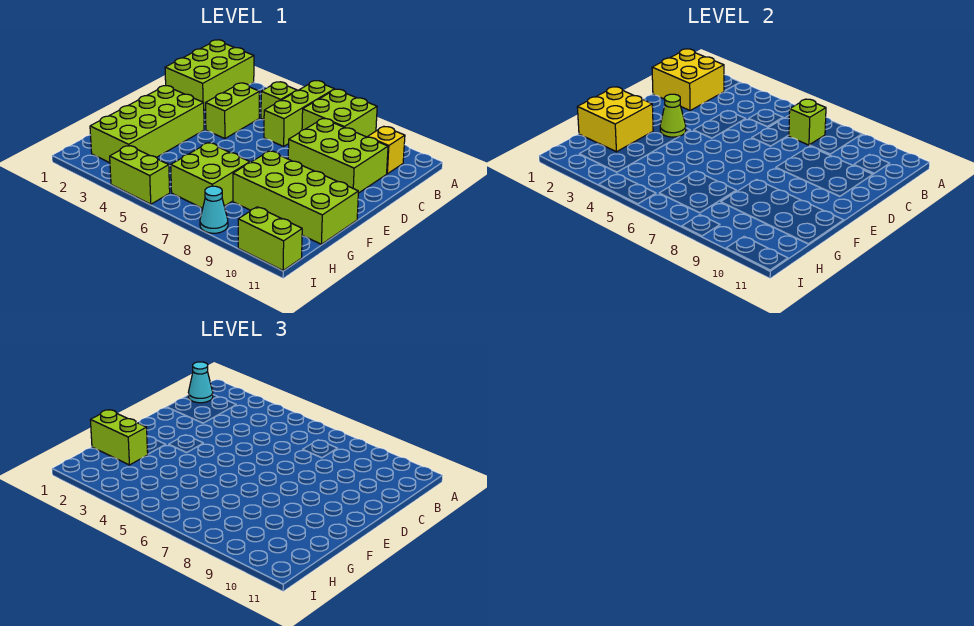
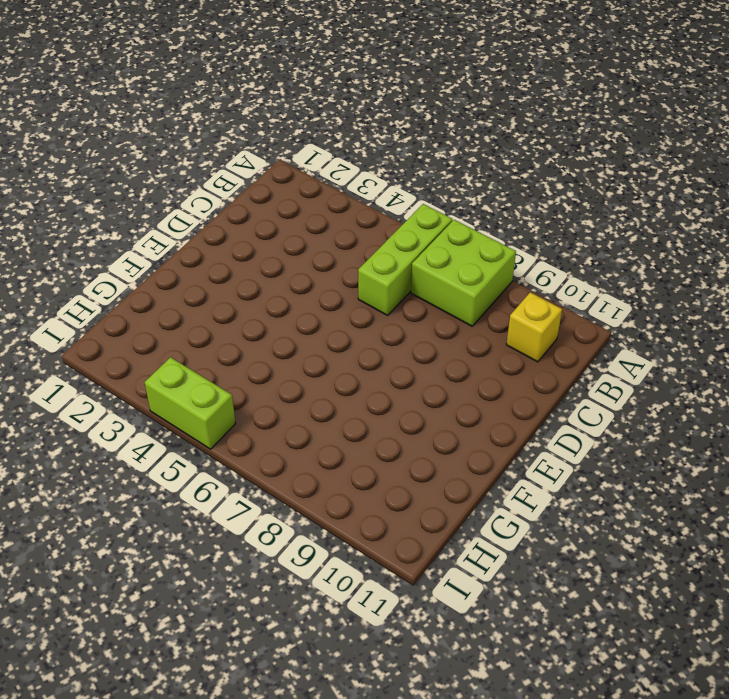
none -> lime brick A1:C2 level 1
none -> lime brick B5 level 1
none -> lime brick C4:D4 level 1

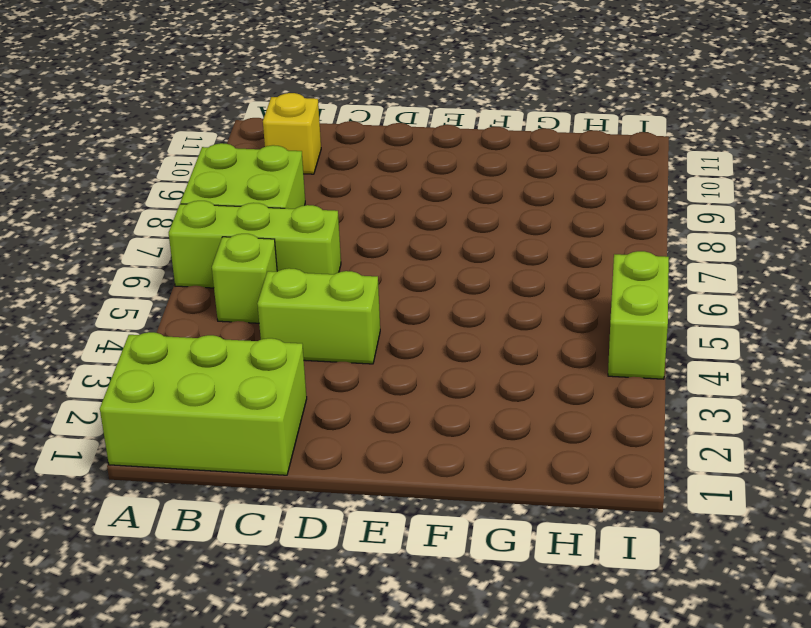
none -> lime brick C8:D10 level 1
none -> lime brick E2:H3 level 1
none -> lime brick F8:G11 level 1

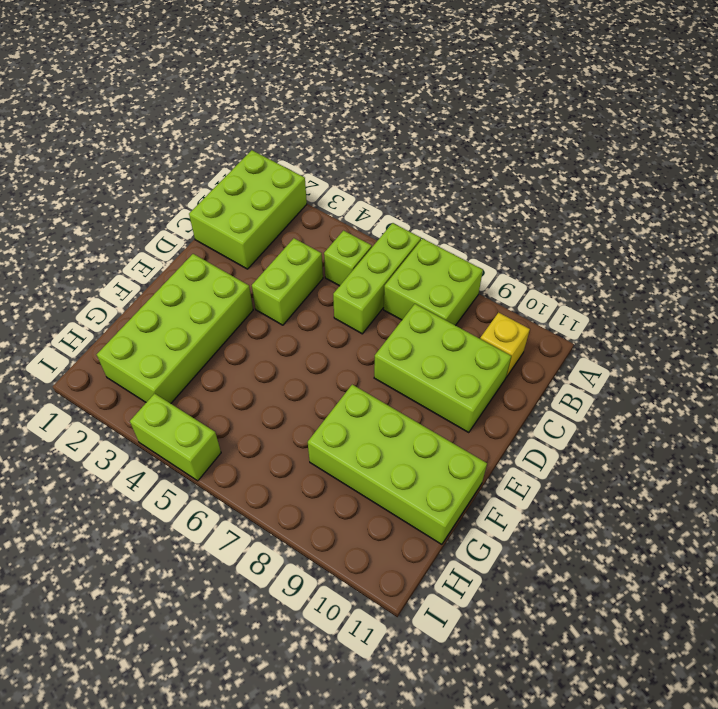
none -> lime brick G6:H7 level 1
none -> cyan cone I8 level 1
none -> lime brick I10:I11 level 1

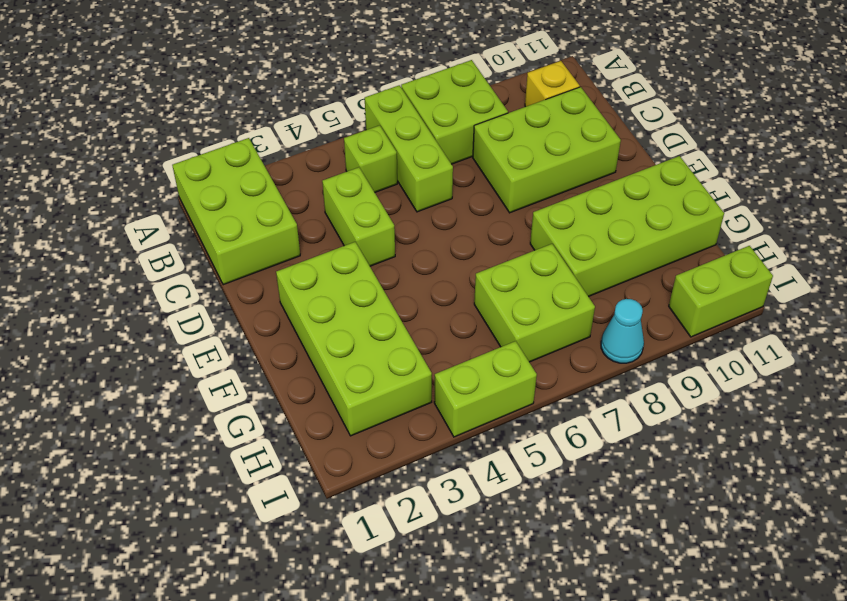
none -> yellow brick B1:C2 level 2
none -> lime brick B7 level 2
none -> lime cone E3 level 2

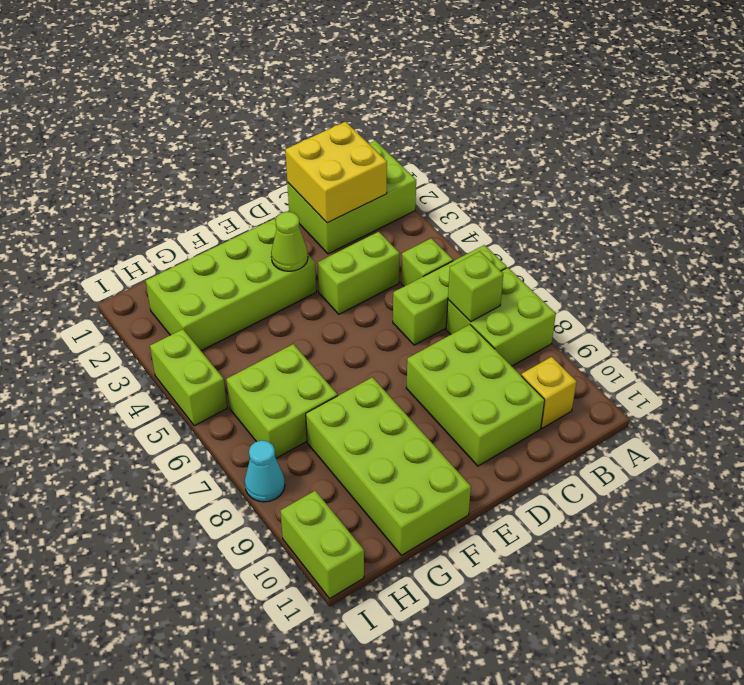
none -> yellow brick F1:G2 level 2
none -> cyan cone B1 level 3
none -> lime brick G1:G2 level 3

